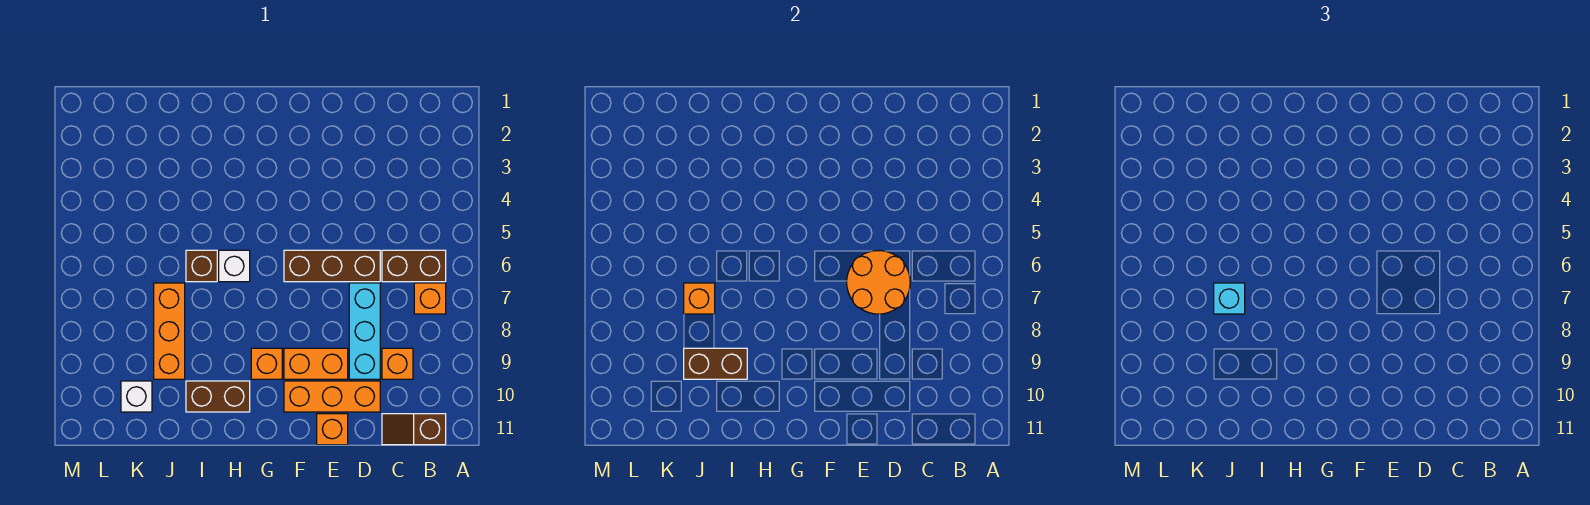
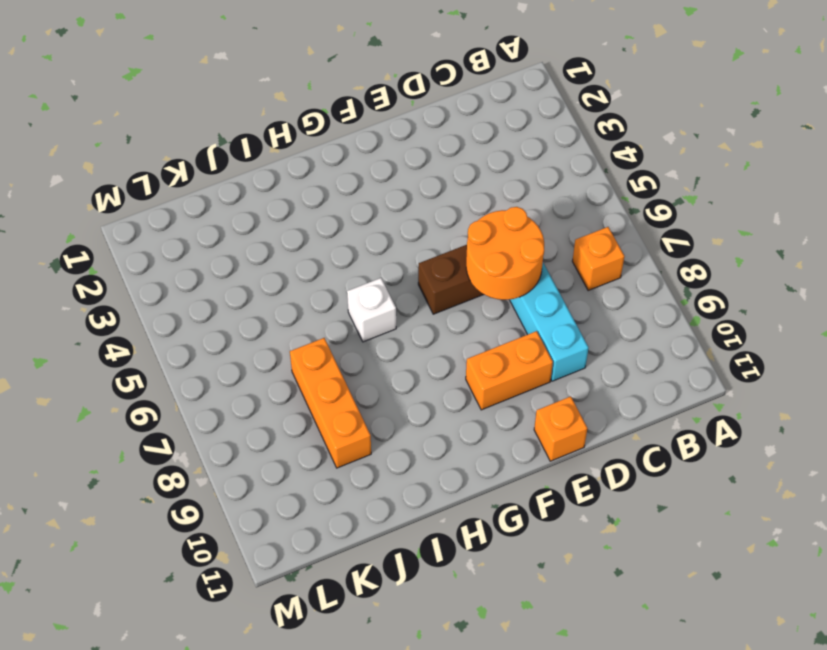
none -> brown brick B6:C6 level 1
none -> brown slope B11:C11 level 1 top B
none -> orange brick C9 level 1

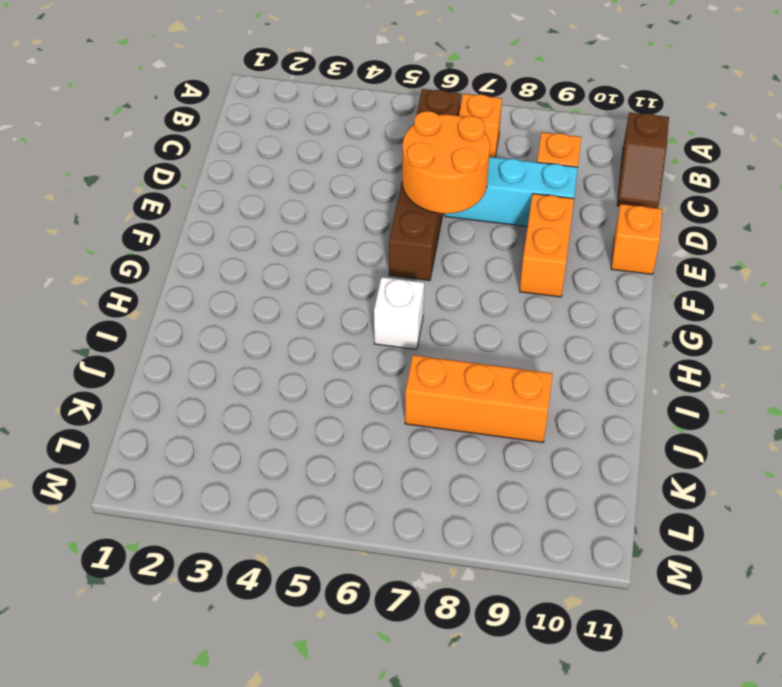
none -> orange brick D10:F10 level 1
none -> orange brick G9 level 1
none -> brown brick H10:I10 level 1

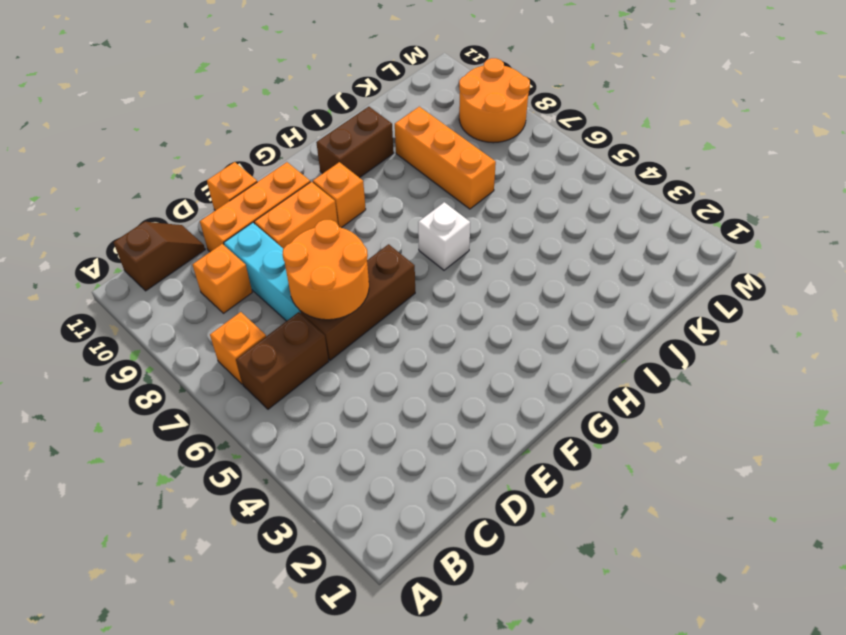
orange round brick L8:M9 level 1 -> none
none -> brown brick I6 level 1
none -> white brick K10 level 1
none -> brown brick I9:J9 level 2

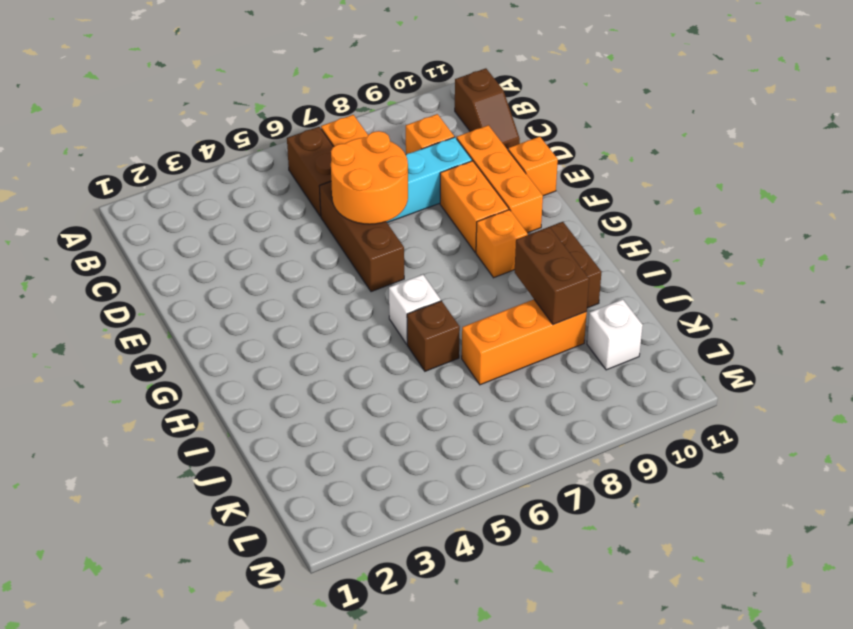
none -> orange brick J7 level 2
none -> cyan brick J7 level 3

